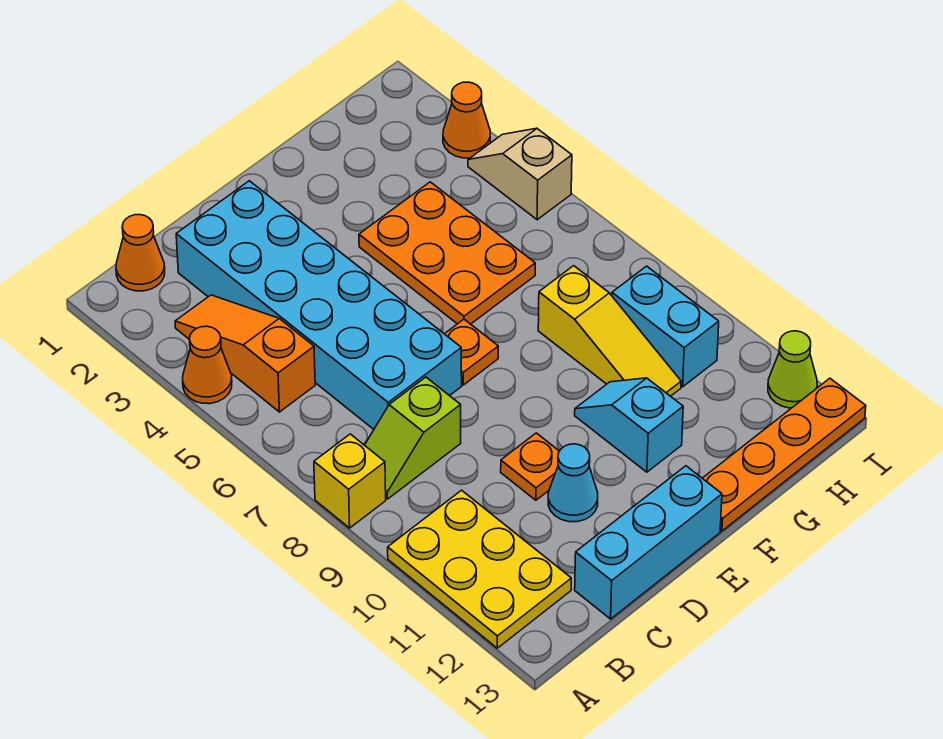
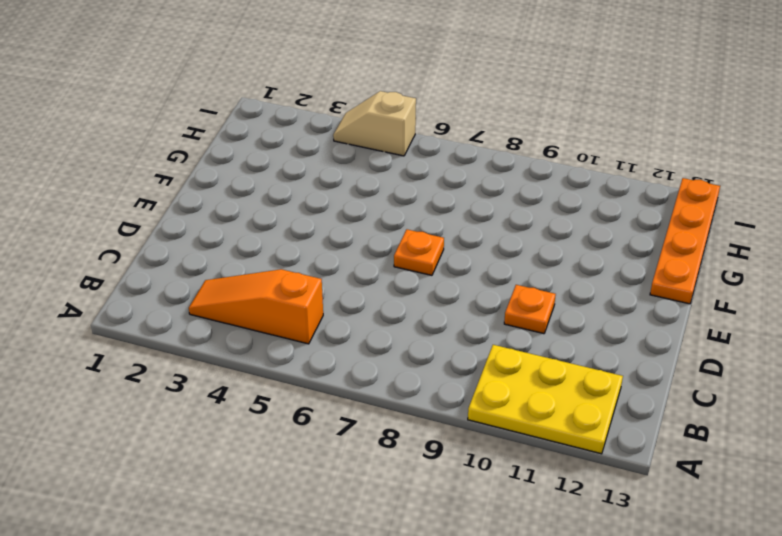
none -> orange cone A4 level 1
none -> yellow brick A8 level 1
none -> orange cone B1 level 1

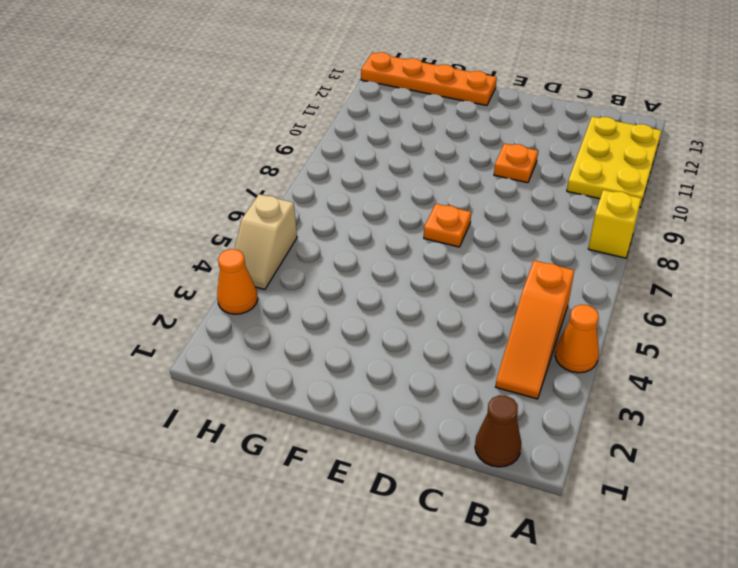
brown cone B1 level 1 -> orange cone B1 level 1
none -> lime slope B8:C8 level 1 top C
none -> cyan brick C2:D7 level 1
none -> cyan brick C13:E13 level 1

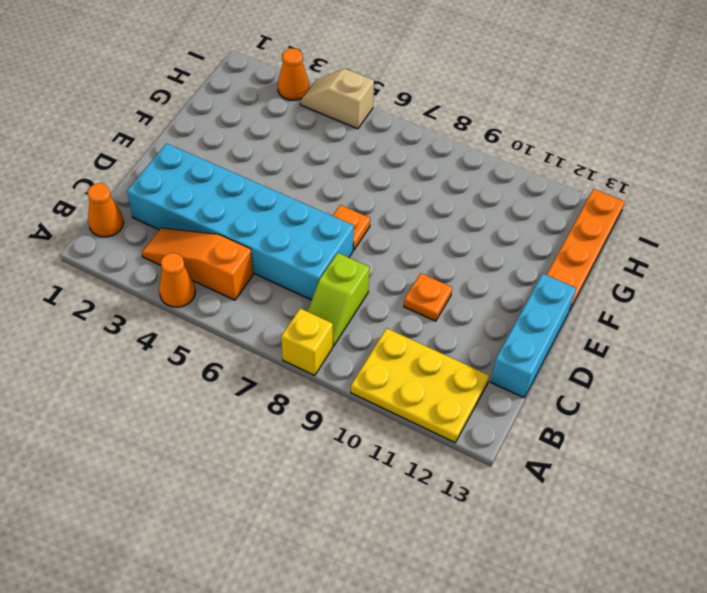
none -> cyan cone D11 level 1
none -> orange plate F4:G6 level 1
none -> cyan slope F10:F11 level 1 top 11

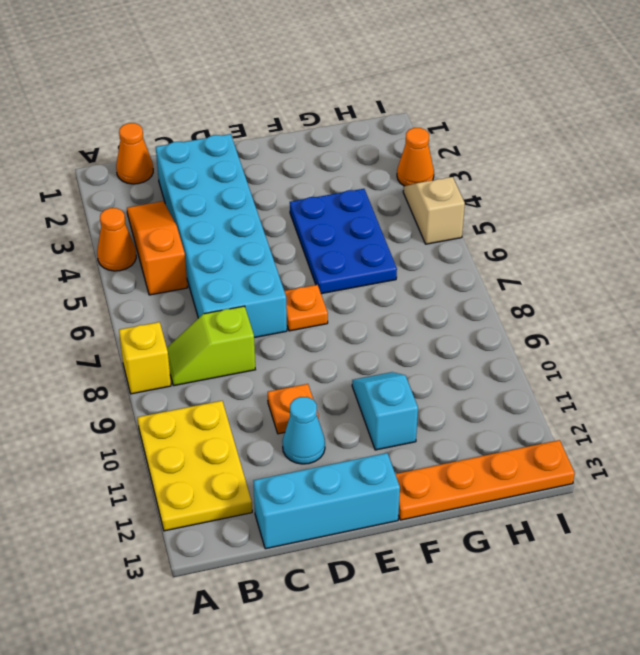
blue plate F4:G6 level 1 -> orange plate F4:G6 level 1
none -> yellow slope G8:G10 level 1 top 8
none -> cyan brick H9:H10 level 1
none -> lime cone I12 level 1

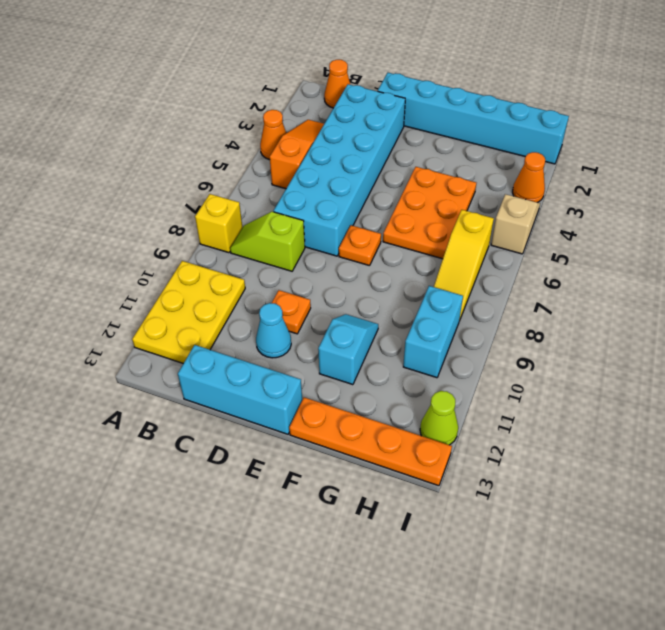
cyan brick D1:I1 level 1 -> none
yellow slope H6:H8 level 1 top 6 -> yellow slope G8:G10 level 1 top 8

